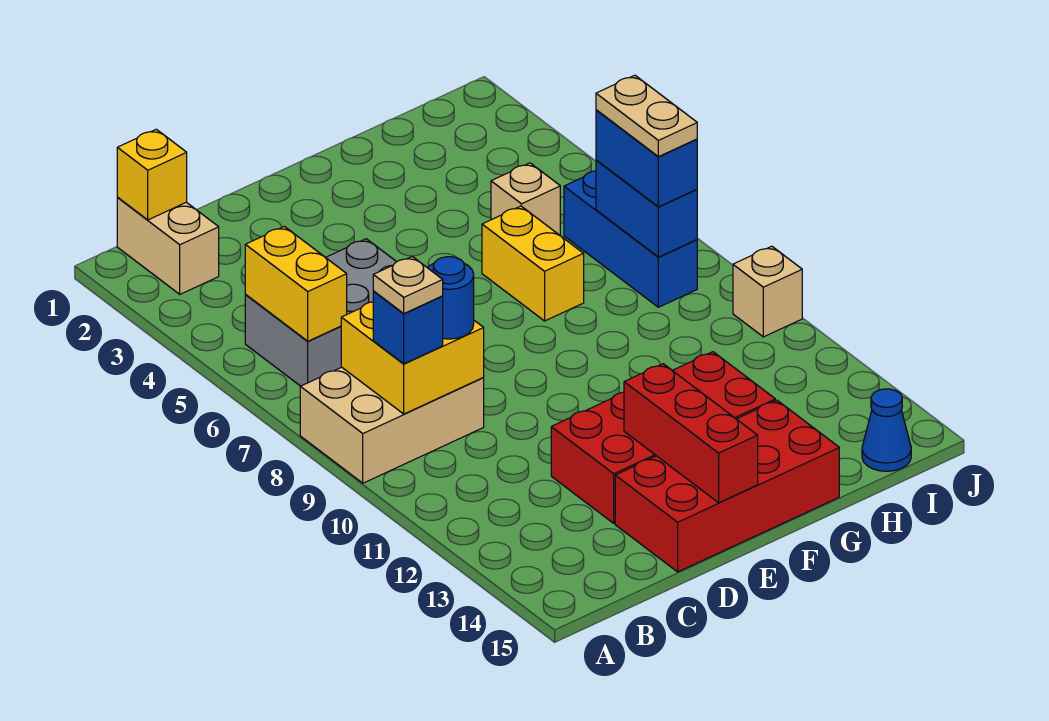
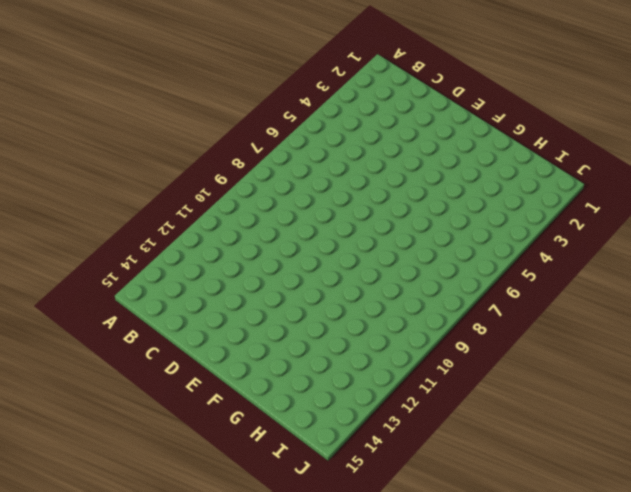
none -> tan brick A8:C9 level 1
none -> tan brick B1:B2 level 1
none -> grey brick B5:D6 level 1

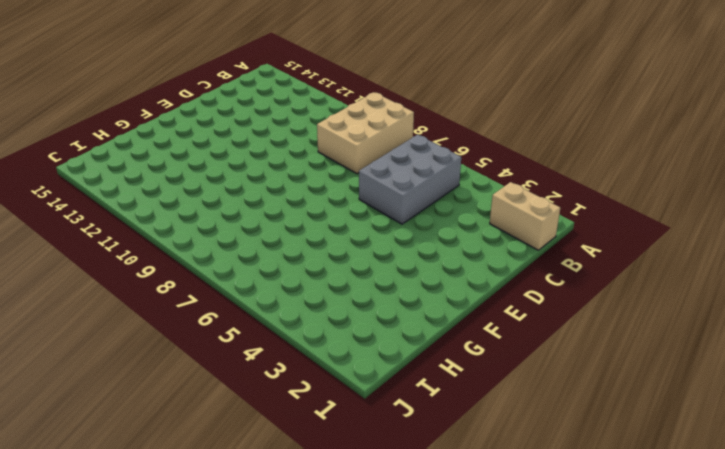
none -> red brick D12:G13 level 1
none -> red brick D14:G15 level 1
none -> yellow brick G6:G7 level 1

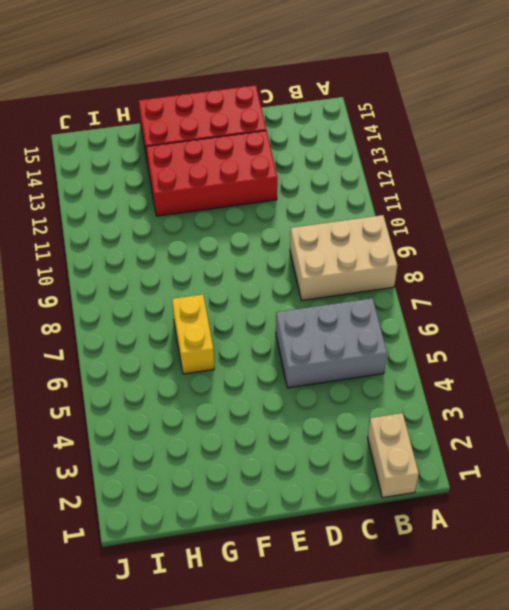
none -> tan brick H5 level 1
none -> blue brick I6:I8 level 1
none -> blue cone I15 level 1

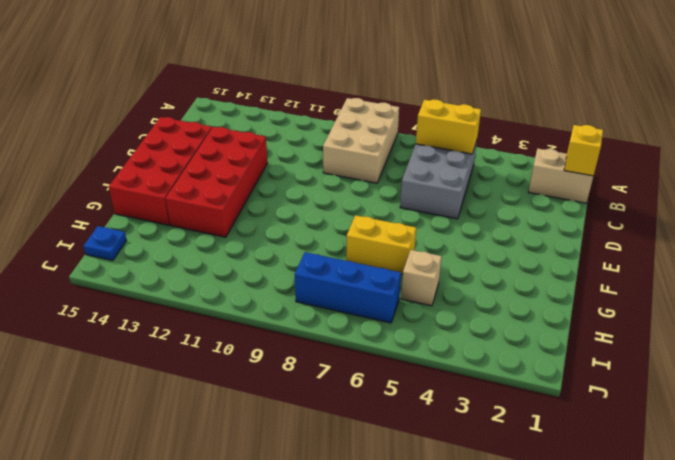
blue plate I15 level 1 -> blue cone I15 level 1
none -> tan brick J10 level 1
none -> yellow brick B8:C9 level 2
none -> red brick E13:E15 level 2

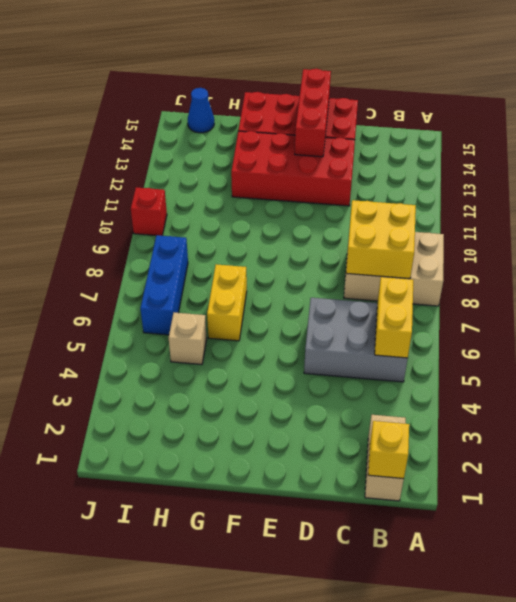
red brick J10 level 1 -> tan brick J10 level 1
none -> blue brick I7:I8 level 2
none -> blue brick B9 level 3
none -> blue round brick C9 level 3

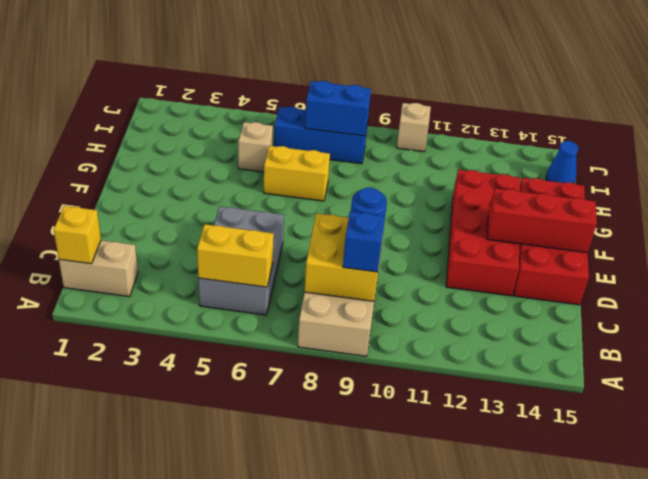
none -> blue brick I7:I8 level 3
none -> tan plate B9 level 4
none -> tan plate I7:I8 level 4

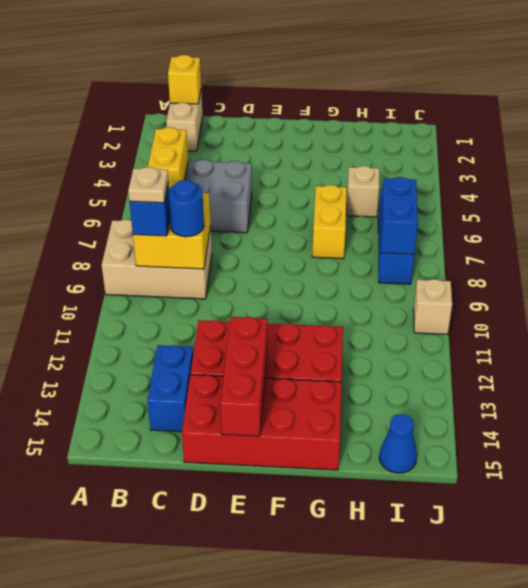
blue brick C13:C14 level 1 -> blue brick I7:I8 level 3
none -> tan plate I7:I8 level 4

